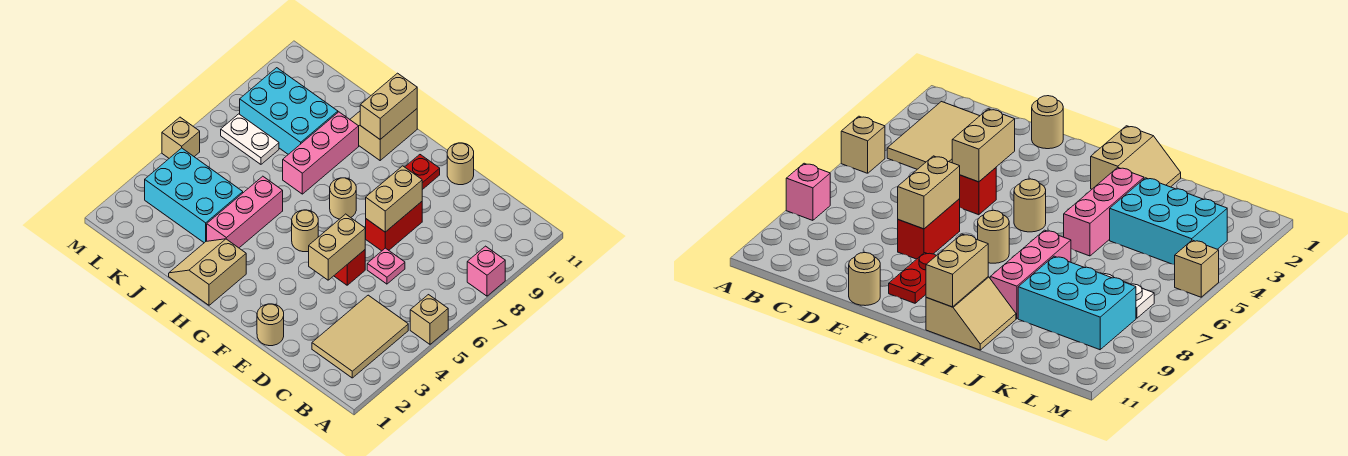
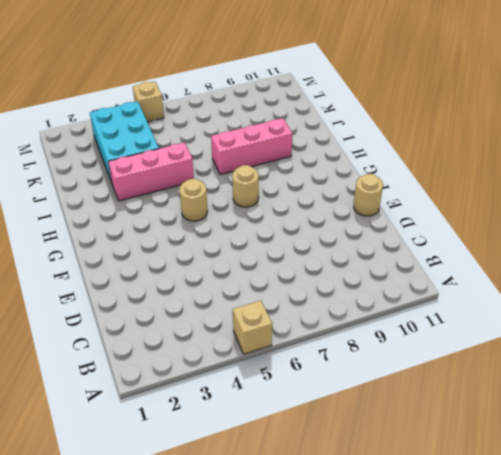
none -> pink brick A8 level 1
none -> tan tile B2:C4 level 1
none -> pink plate D6 level 1

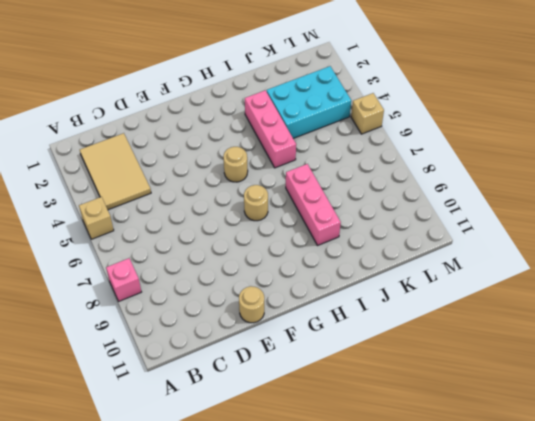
none -> pink plate D6 level 1
none -> tan round brick E1 level 1
none -> red brick E5 level 1

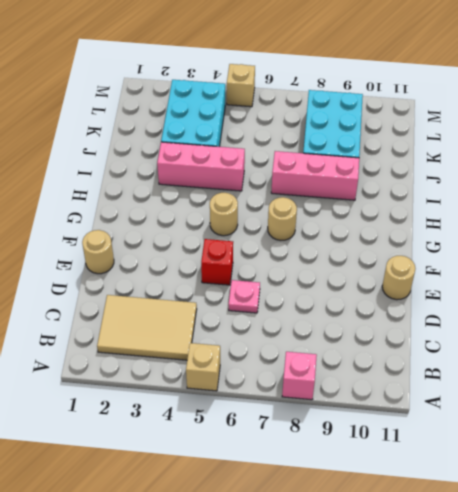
none -> red brick E7:E8 level 1
none -> red plate F9:F10 level 1
none -> tan slope H1:I2 level 1 top H

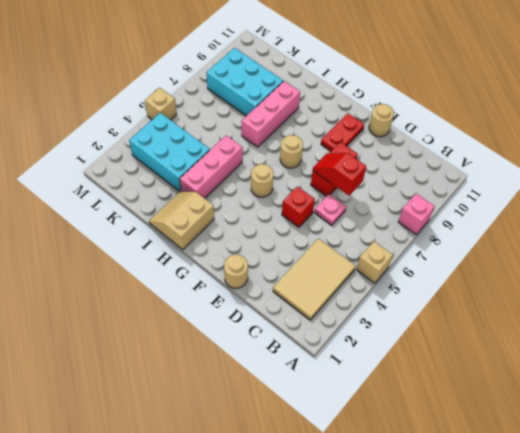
red slope D7:E7 level 2 top D -> tan brick E7:E8 level 2
none -> tan slope H10:I11 level 1 top H
none -> white plate K7:L7 level 1
none -> tan brick E4:E5 level 2

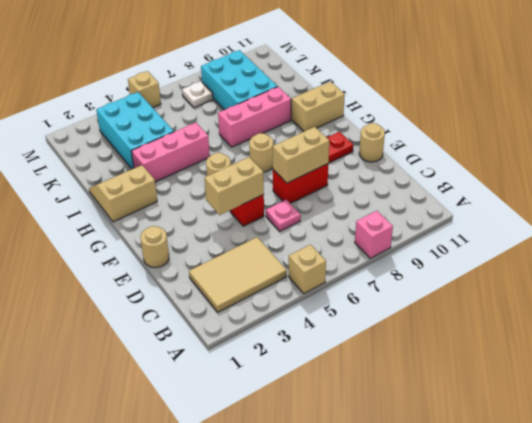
white plate L7 level 1 -> white plate K7:L7 level 1
none -> tan brick H10:H11 level 2

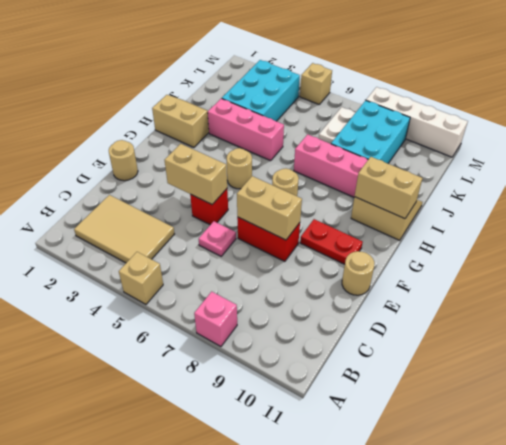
white brick M8:M11 level 1 -> none

